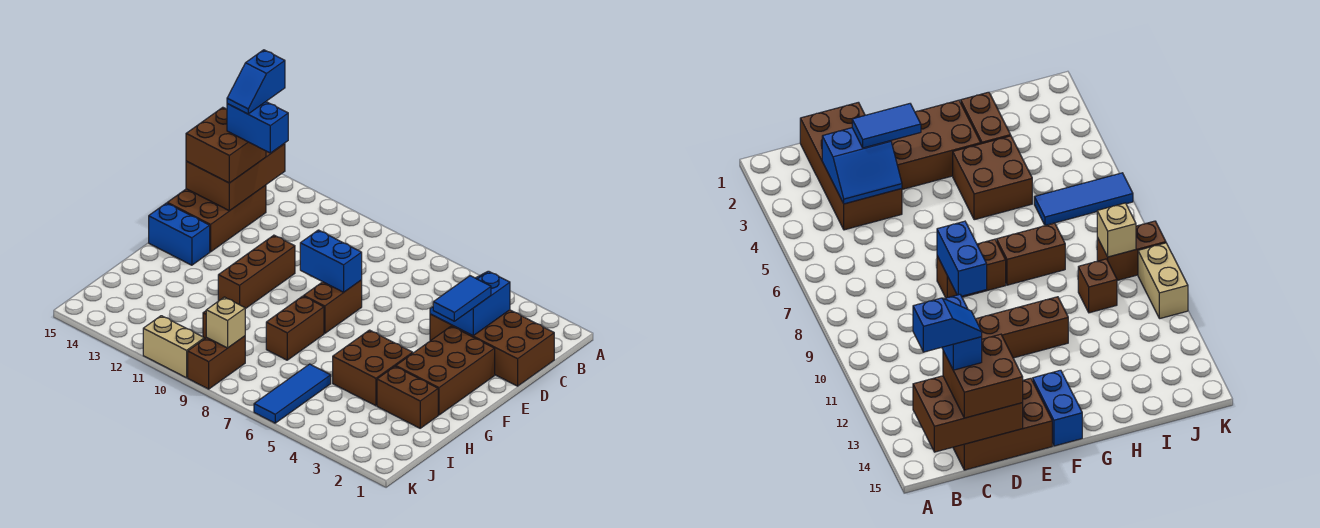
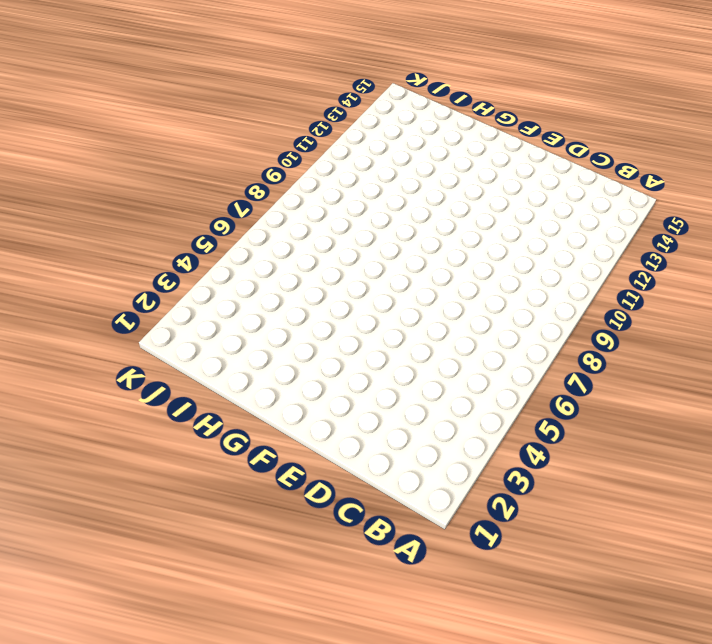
none -> brown brick C1:D4 level 1
none -> brown brick C14:E15 level 1
none -> brown brick E2:G3 level 1

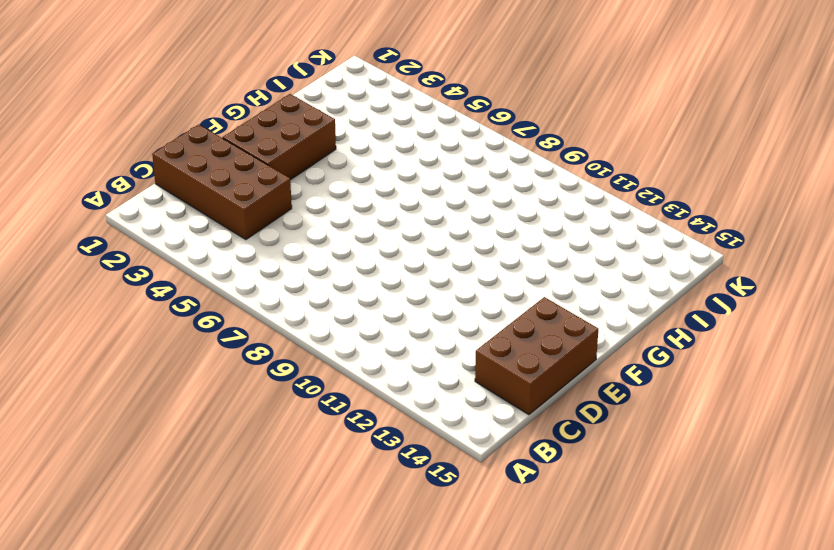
none -> brown brick E8:F8 level 1
none -> brown brick E11:G11 level 1
none -> blue brick F14:F15 level 1

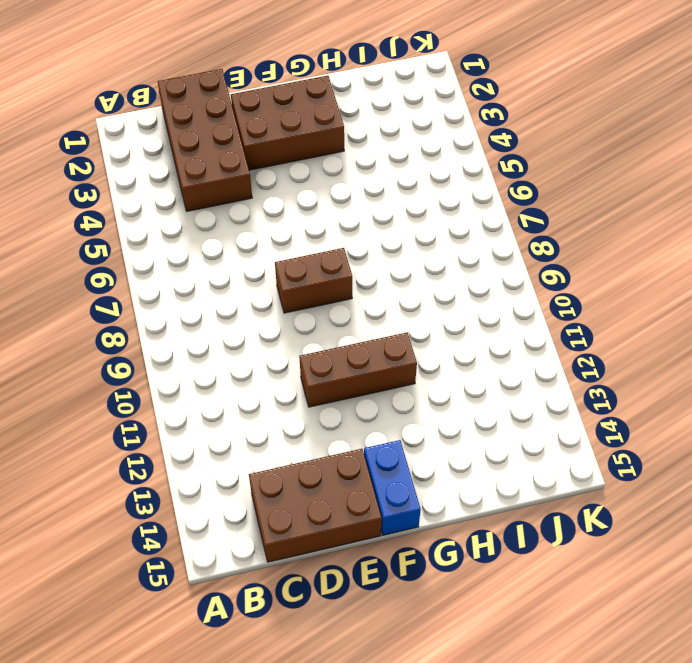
none -> brown brick G4:H5 level 1
none -> brown brick G8:H8 level 1
none -> brown brick H2:H3 level 1

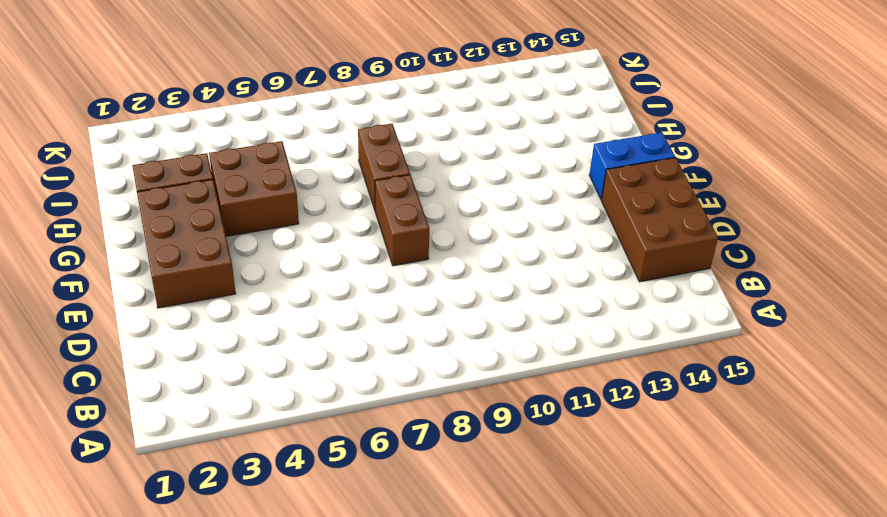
none -> brown brick C1:D4 level 1
none -> brown brick E11:G11 level 1
none -> blue tile I6:K6 level 1

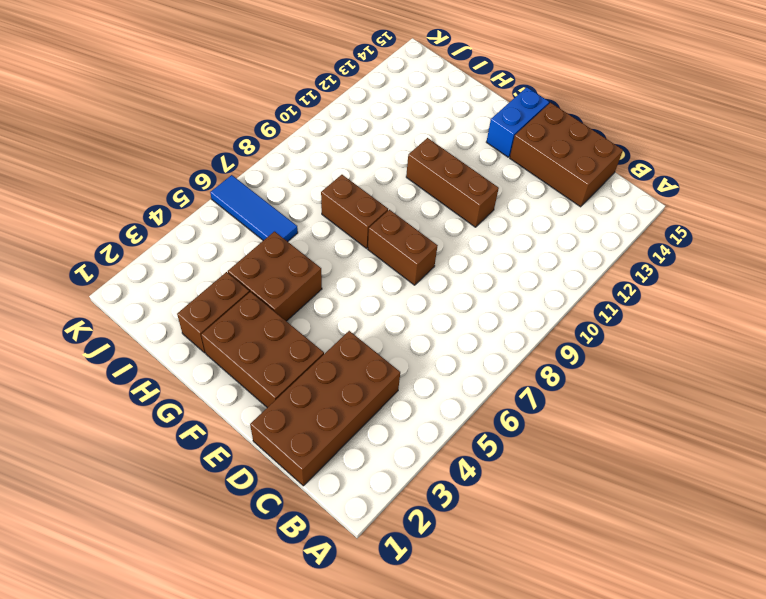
none -> brown brick I10 level 1
none -> brown brick J9:K9 level 1
none -> tan brick K10:K11 level 1

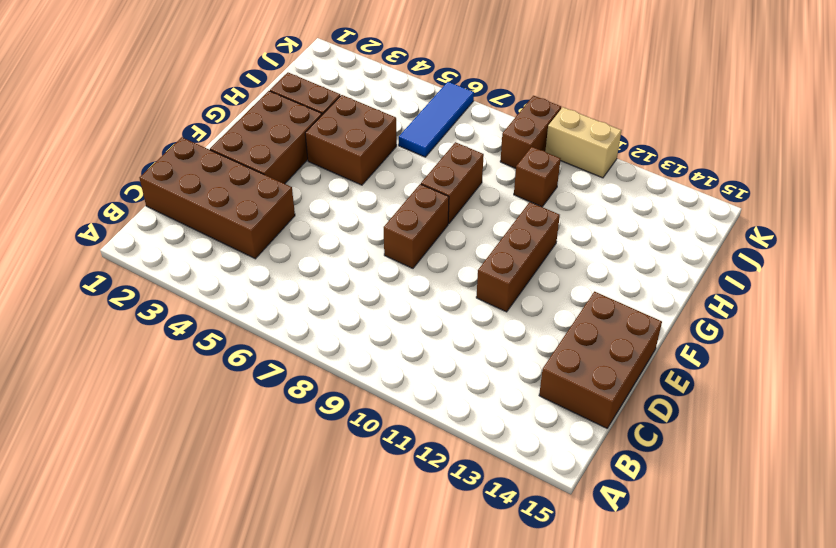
none -> blue brick F14:F15 level 1
none -> brown brick B14:D15 level 2
none -> blue slope C3:D4 level 2 top 3

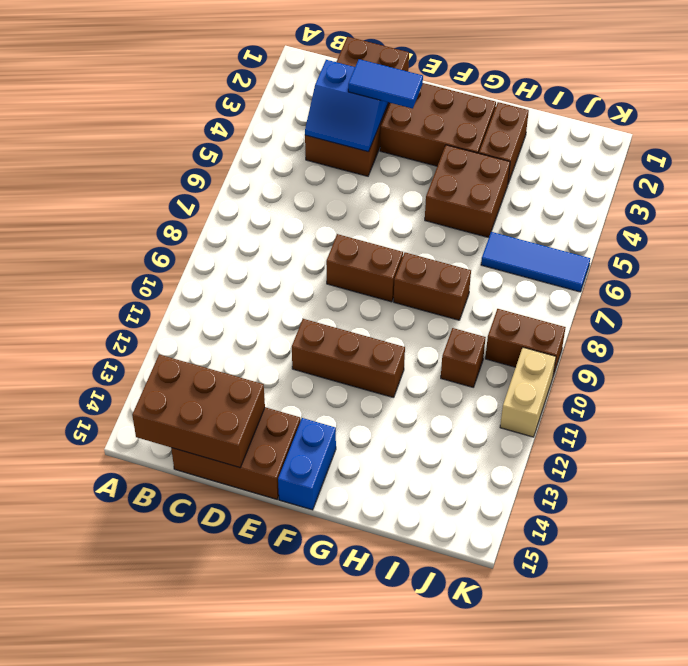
none -> blue brick E8:E9 level 2
none -> tan brick J9 level 2
none -> brown brick C14:D15 level 3

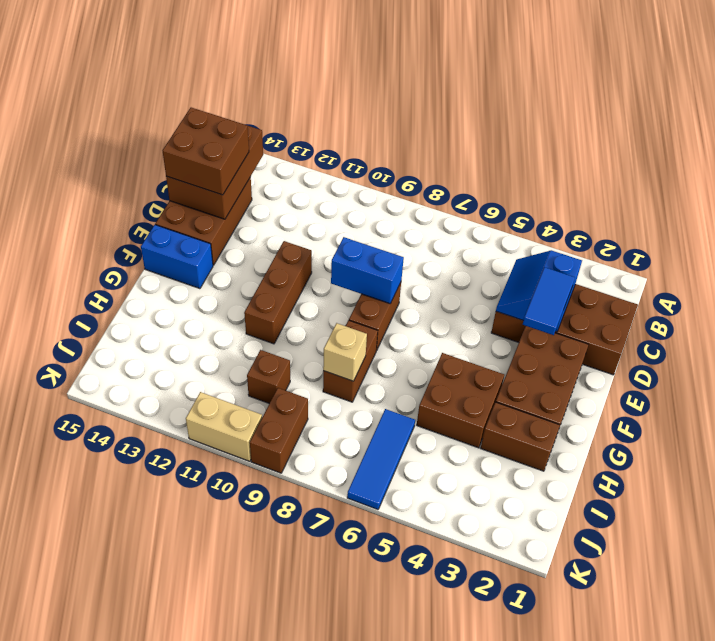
tan brick H8 level 2 -> tan brick J9 level 2
none -> blue brick C13:C14 level 4
none -> blue slope B14:C14 level 5 top B

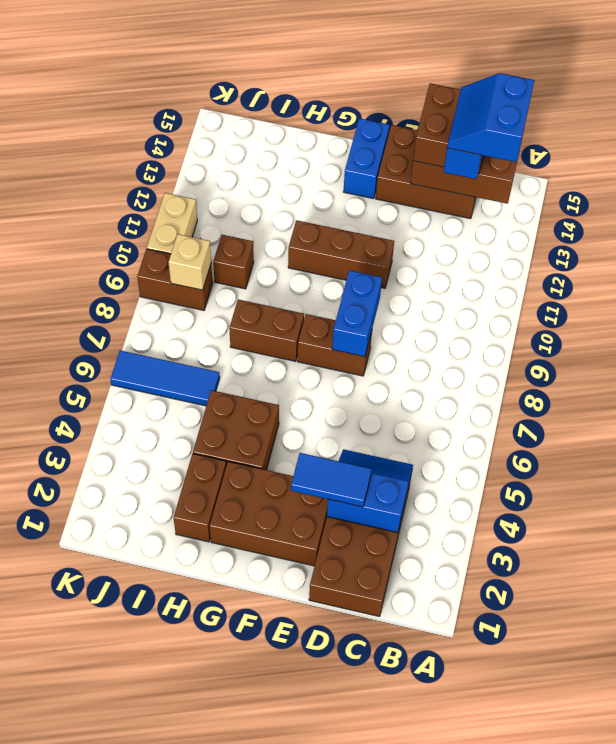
blue slope B13:C14 level 5 top B -> blue slope B14:C14 level 5 top B

